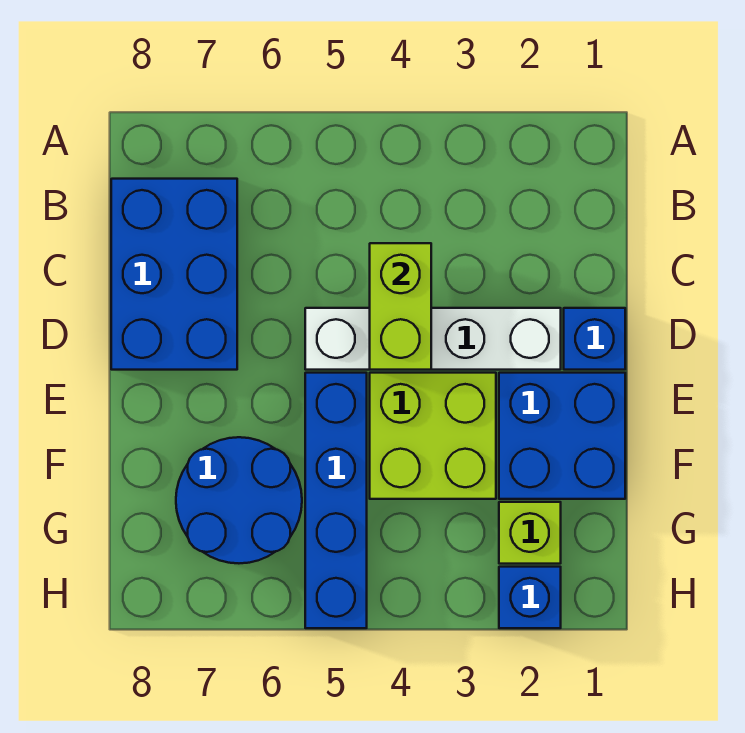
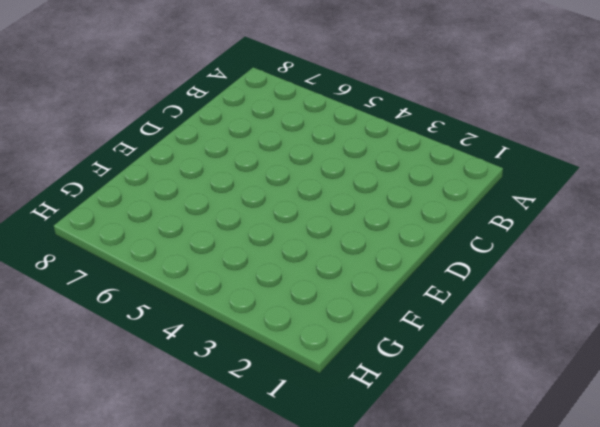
none -> blue brick B7:D8 level 1
none -> blue brick D1 level 1

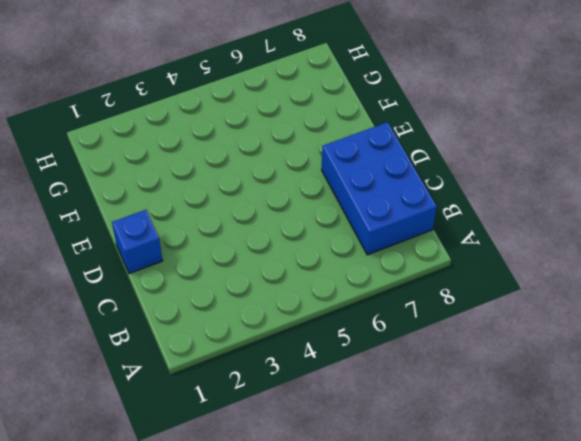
none -> white brick D2:D5 level 1
none -> blue brick E1:F2 level 1

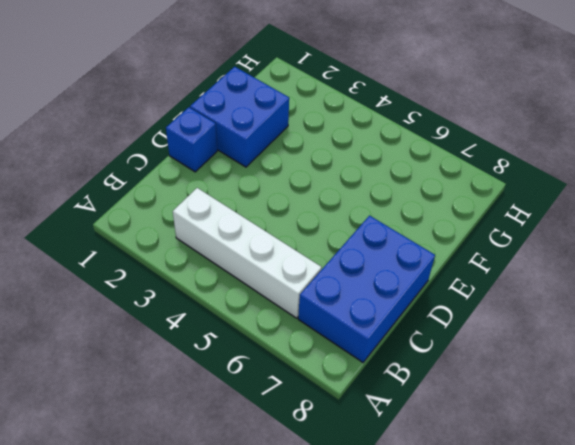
white brick B3:B6 level 1 -> white brick D2:D5 level 1
none -> lime brick E3:F4 level 1
none -> blue brick E5:H5 level 1

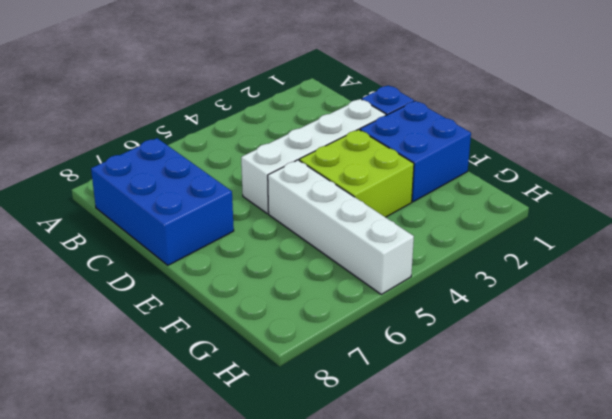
white brick E5:H5 level 1 -> blue brick E5:H5 level 1
none -> blue round brick F6:G7 level 1
none -> lime brick G2 level 1

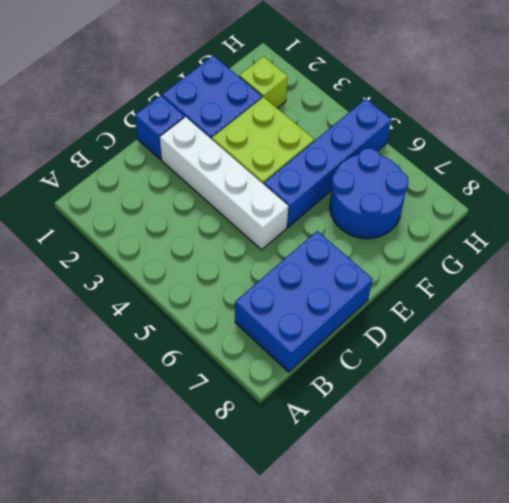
none -> blue brick H2 level 1
none -> lime brick C4:D4 level 2

